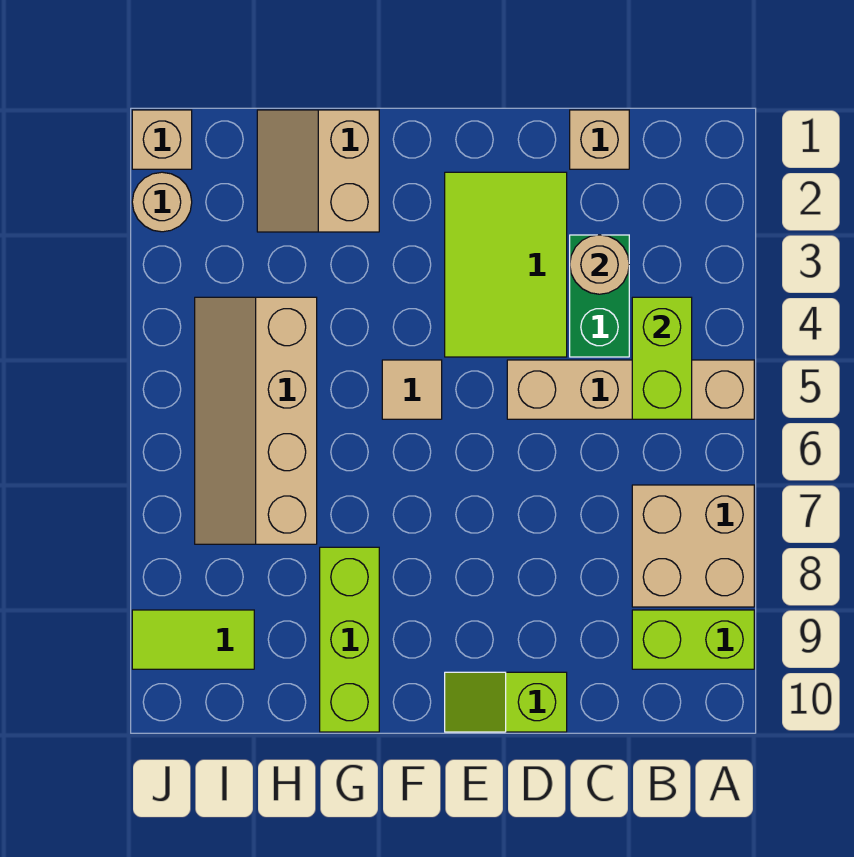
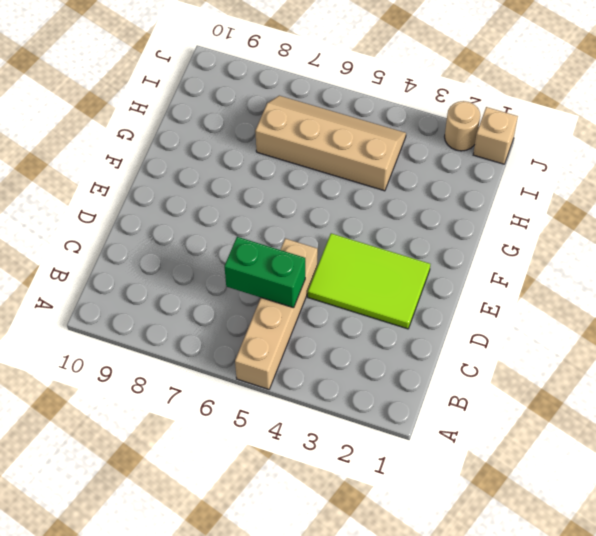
green brick C5:C6 level 2 -> green brick C3:C4 level 1
none -> tan brick A7:B8 level 1
none -> lime brick A9:B9 level 1
none -> tan brick C1 level 1

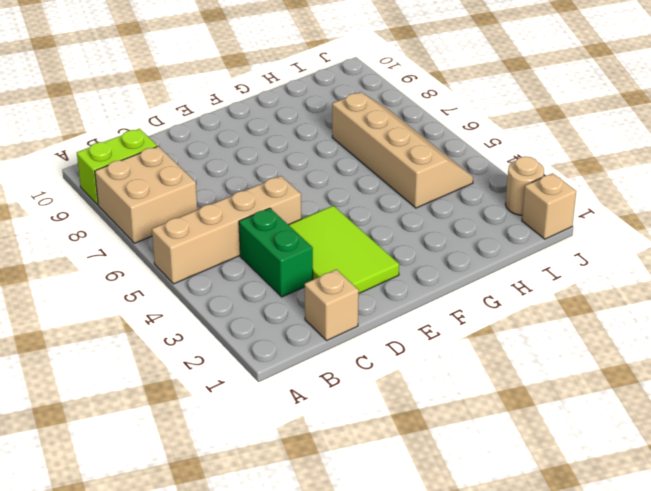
none -> lime slope D10:E10 level 1 top D
none -> tan tile F5 level 1
none -> tan slope G1:H2 level 1 top G

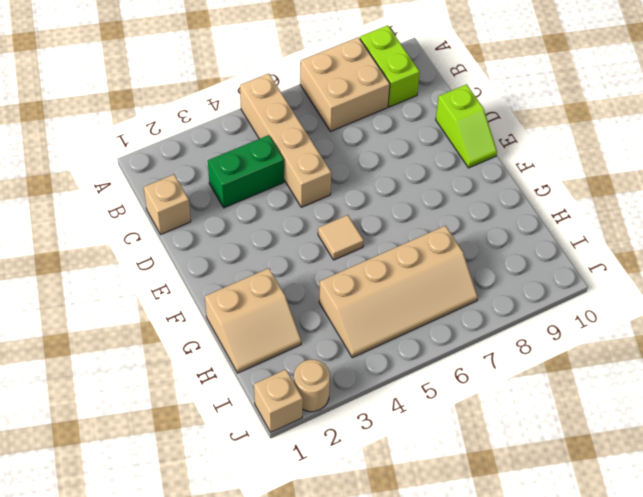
none -> lime tile D2:E4 level 1
none -> lime brick G8:G10 level 1
none -> lime tile I9:J9 level 1

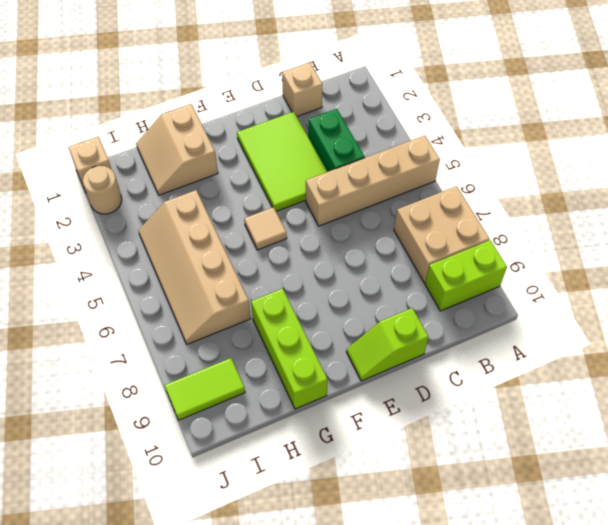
none -> lime brick B4:B5 level 2
none -> tan round brick C3 level 2

